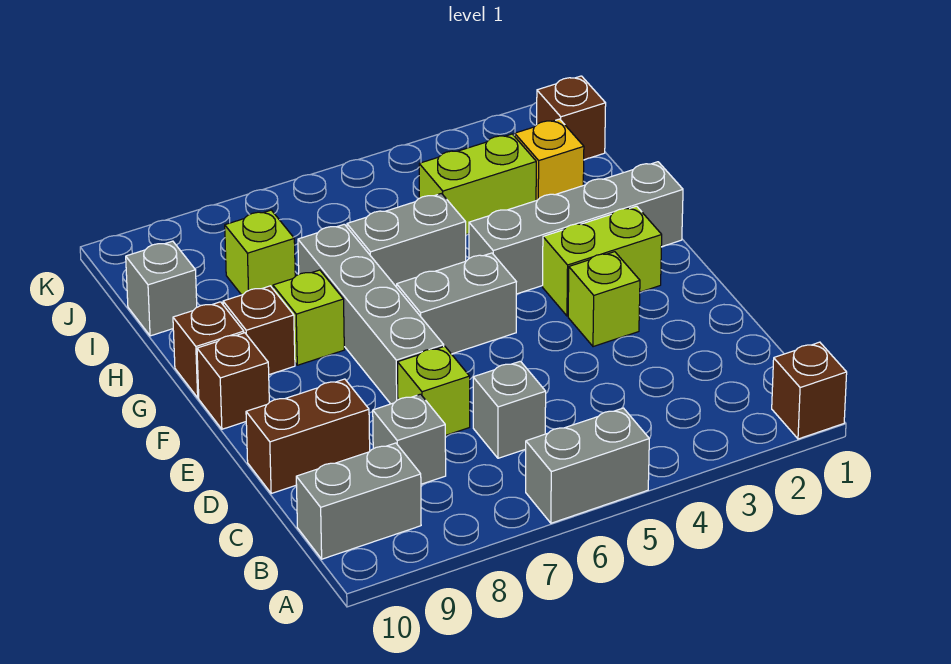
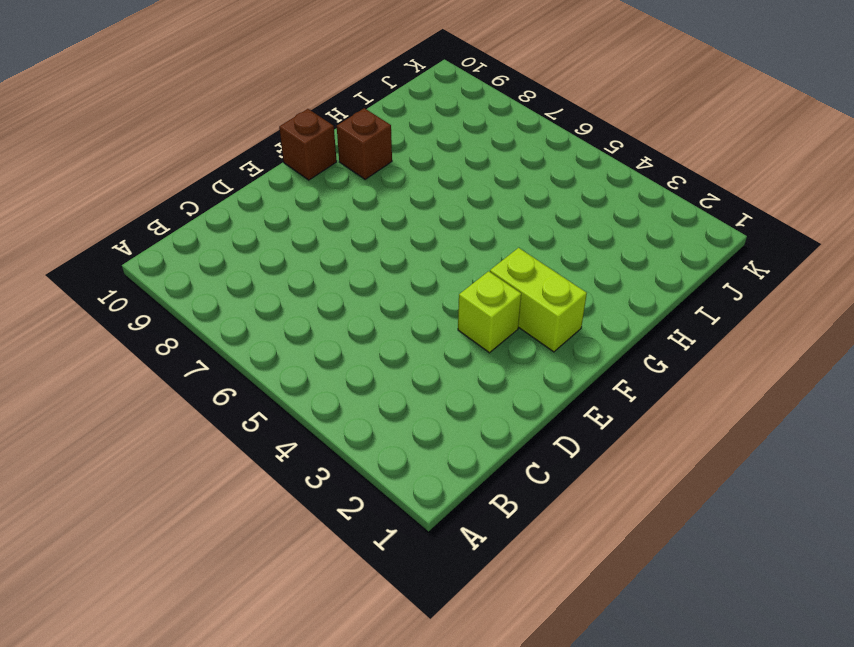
none -> brown brick A1 level 1
none -> grey brick A5:A6 level 1
none -> grey brick B9:B10 level 1

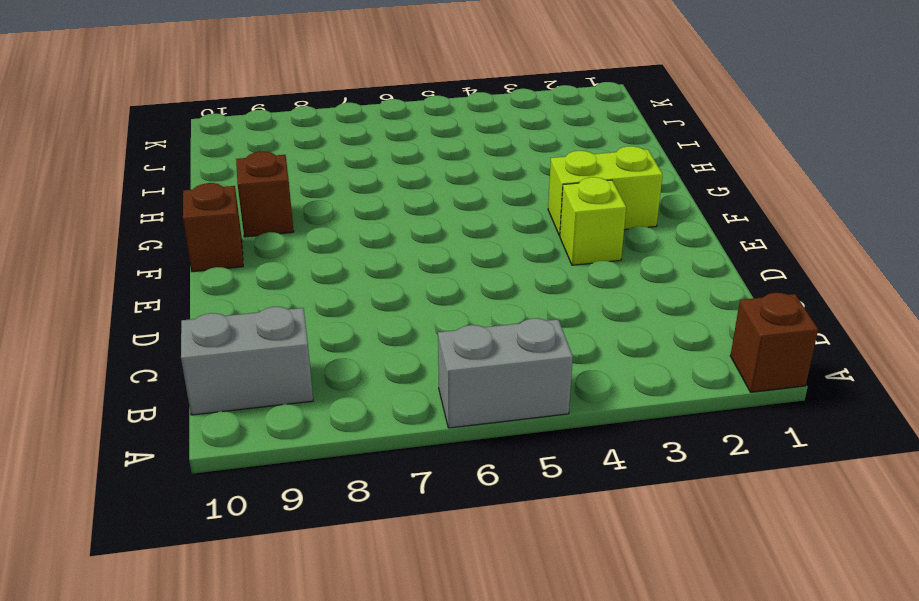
none -> grey brick C6 level 1
none -> grey brick C8 level 1
none -> lime brick D7 level 1

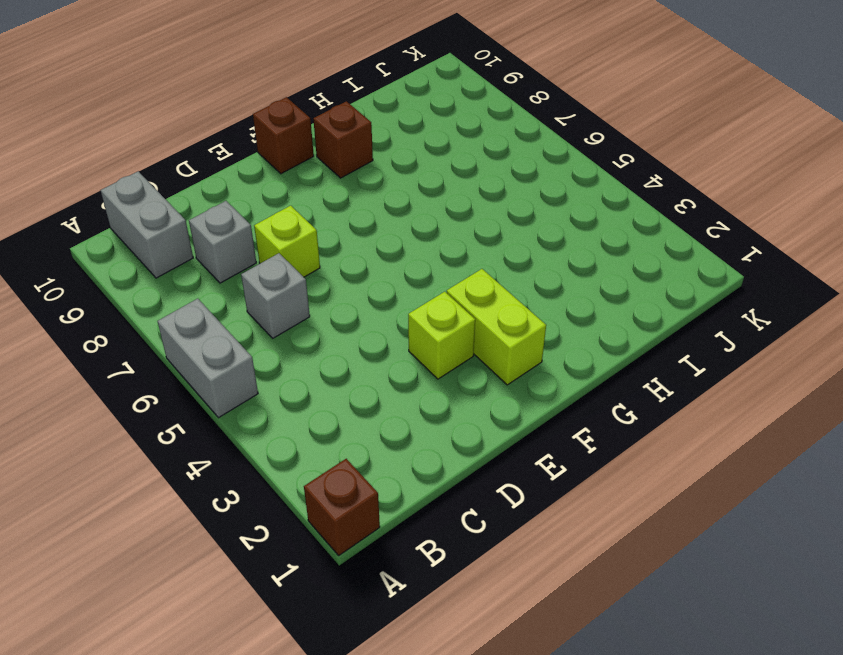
none -> brown brick D9:D10 level 1
none -> grey brick E7:H7 level 1
none -> grey brick F5:F6 level 1

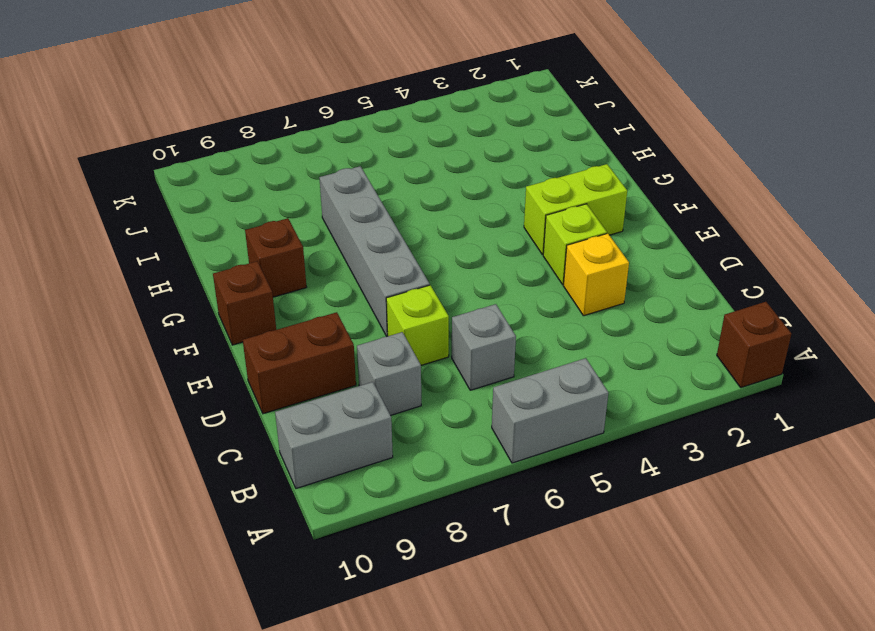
yellow brick D3 level 1 -> yellow brick I2 level 1
none -> grey brick F5:F6 level 1
none -> grey brick G1:G4 level 1
none -> lime brick G8 level 1

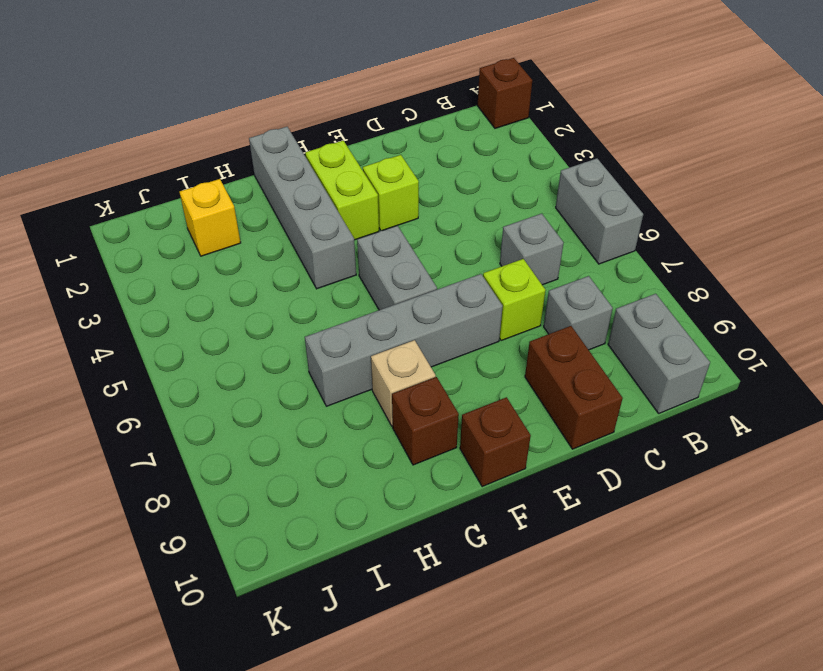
tan brick G8 level 1 -> lime brick G8 level 1
none -> brown brick G10 level 1
none -> grey brick H5:H6 level 1
none -> lime brick I3:I4 level 1

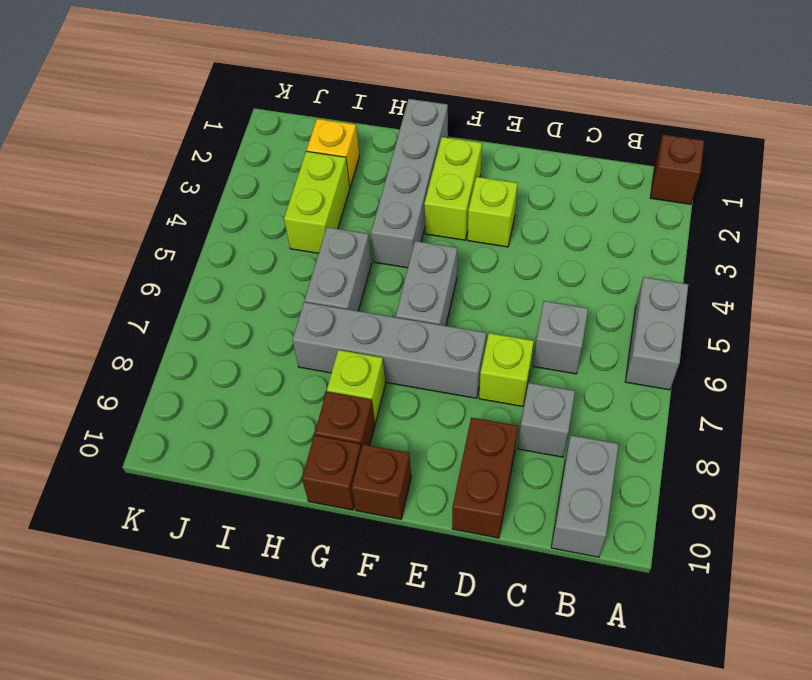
none -> lime brick I8 level 1
none -> grey brick I10 level 1
none -> brown brick J1 level 1

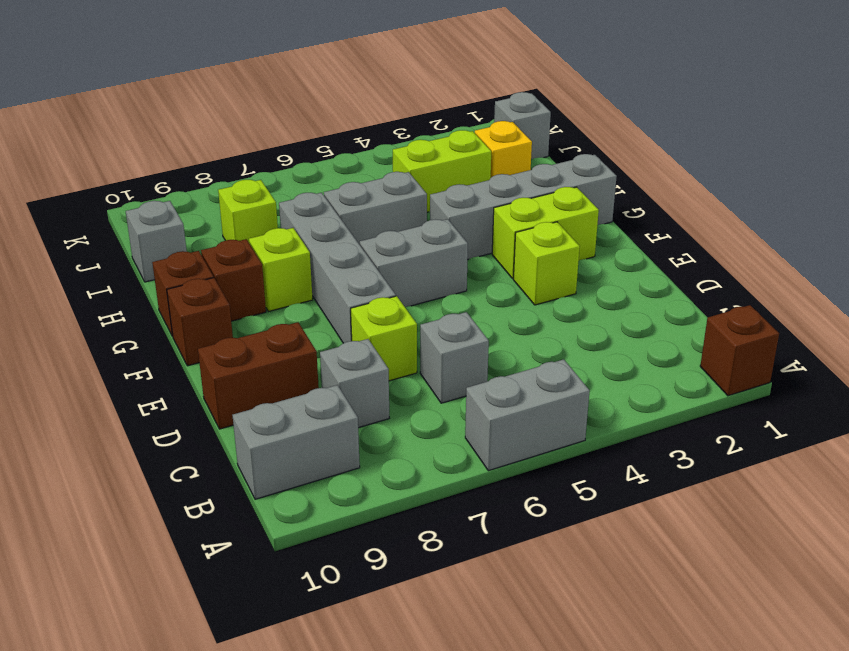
grey brick J1 level 1 -> brown brick J1 level 1

